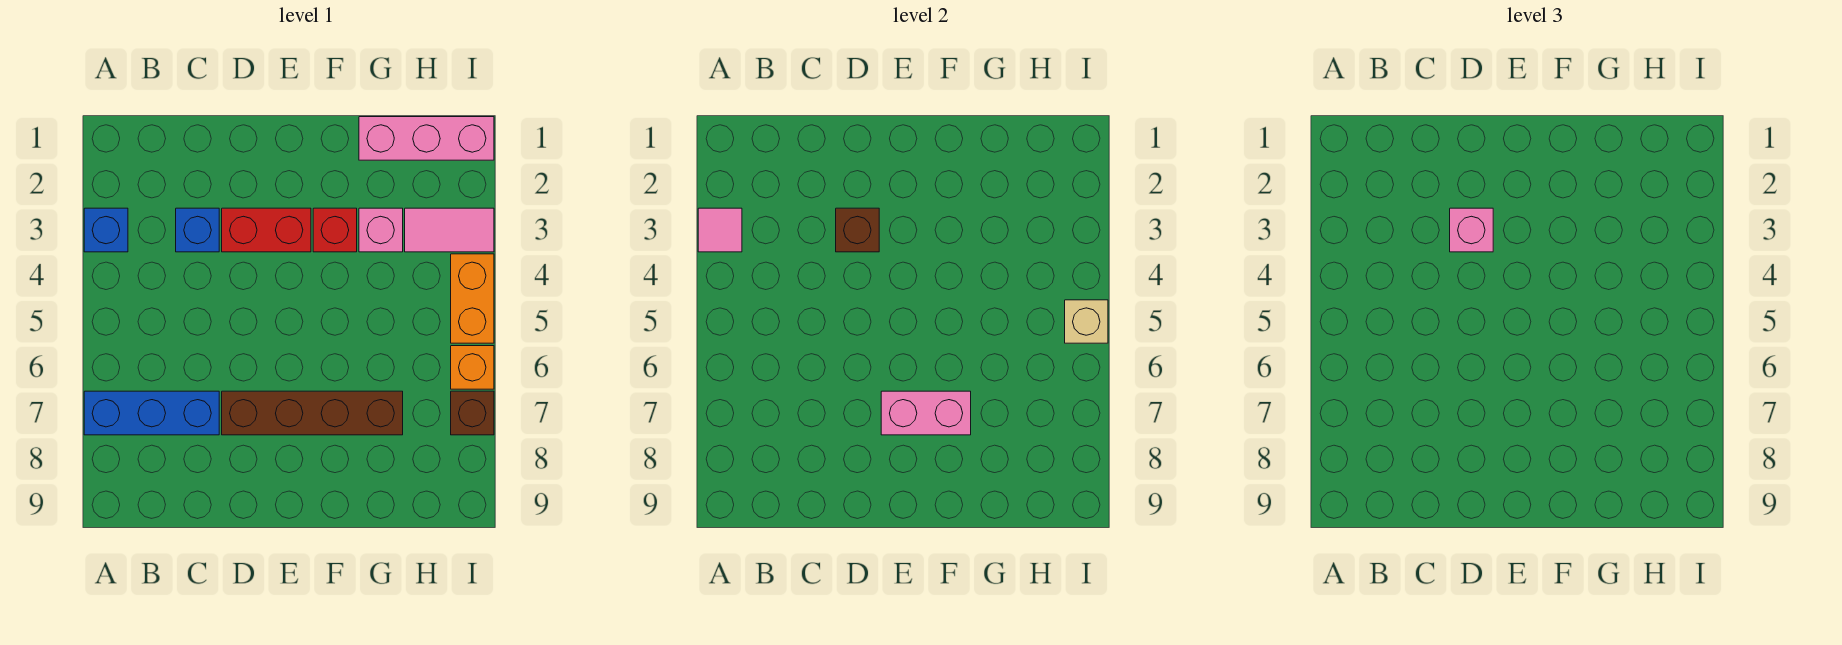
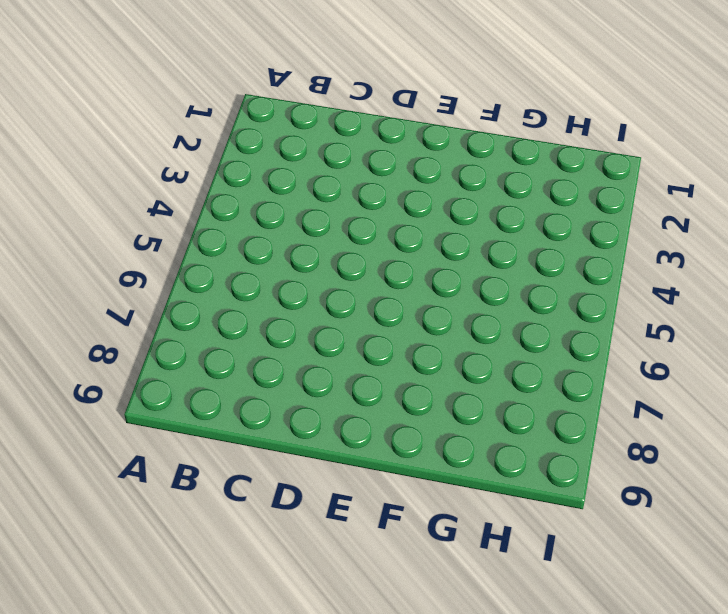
none -> blue brick A3 level 1
none -> blue brick A7:C7 level 1
none -> blue brick C3 level 1

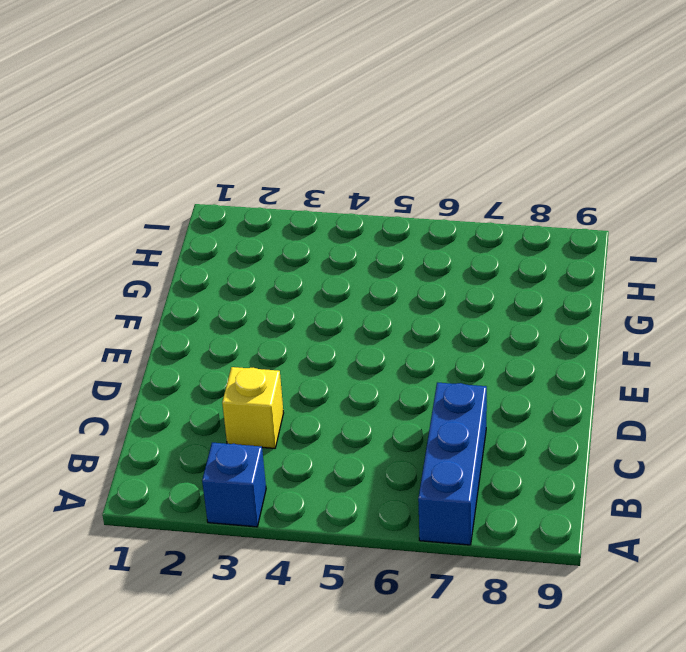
yellow brick C3 level 1 -> blue brick C3 level 1
none -> red brick D3:E3 level 1
none -> brown brick D7:G7 level 1
none -> red brick F3 level 1

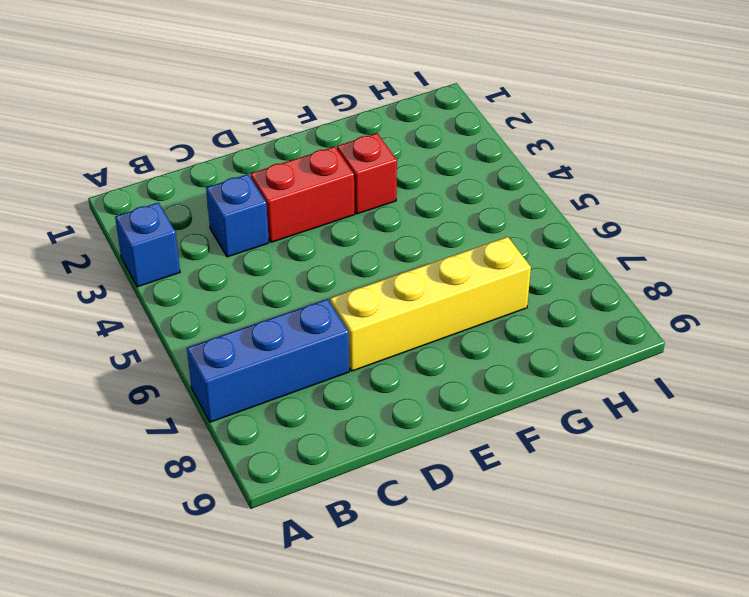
yellow brick D7:G7 level 1 -> brown brick D7:G7 level 1
none -> pink brick G1:I1 level 1
none -> pink brick G3 level 1
none -> pink tile H3:I3 level 1

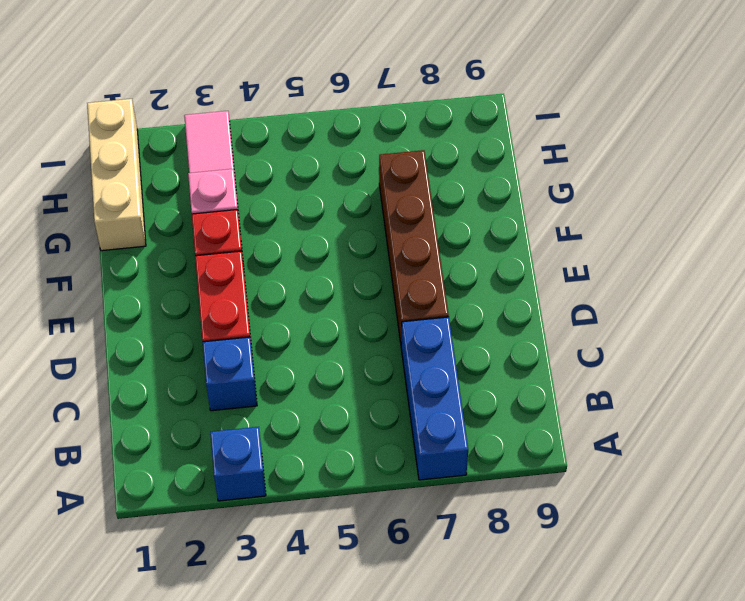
tan brick G1:I1 level 1 -> pink brick G1:I1 level 1
none -> orange brick I4:I5 level 1
none -> orange brick I6 level 1
none -> brown brick I7 level 1

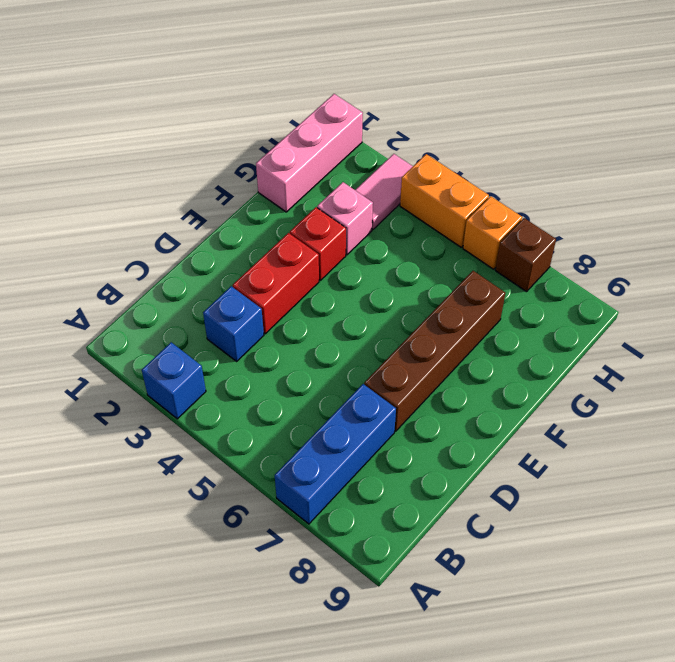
none -> pink tile A3 level 2
none -> brown brick D3 level 2
none -> pink brick E7:F7 level 2

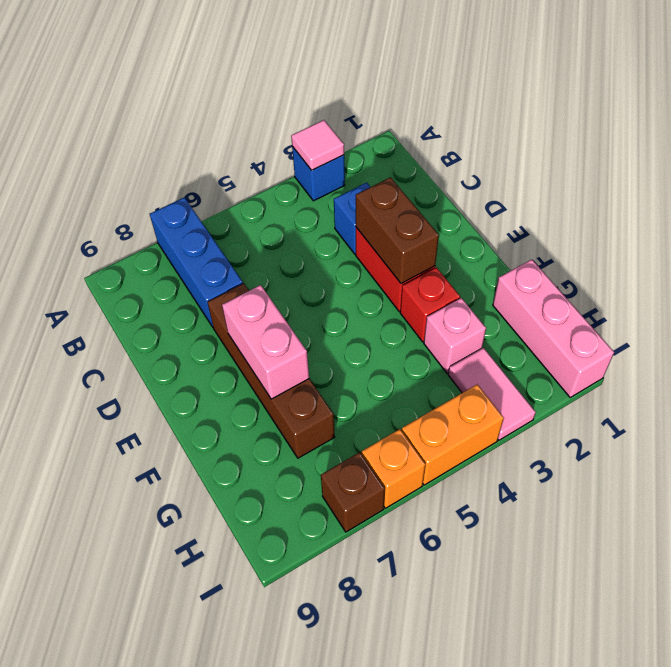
brown brick D3:E3 level 2 -> brown brick D3 level 2
none -> tan brick I5 level 2
none -> pink brick D3 level 3

